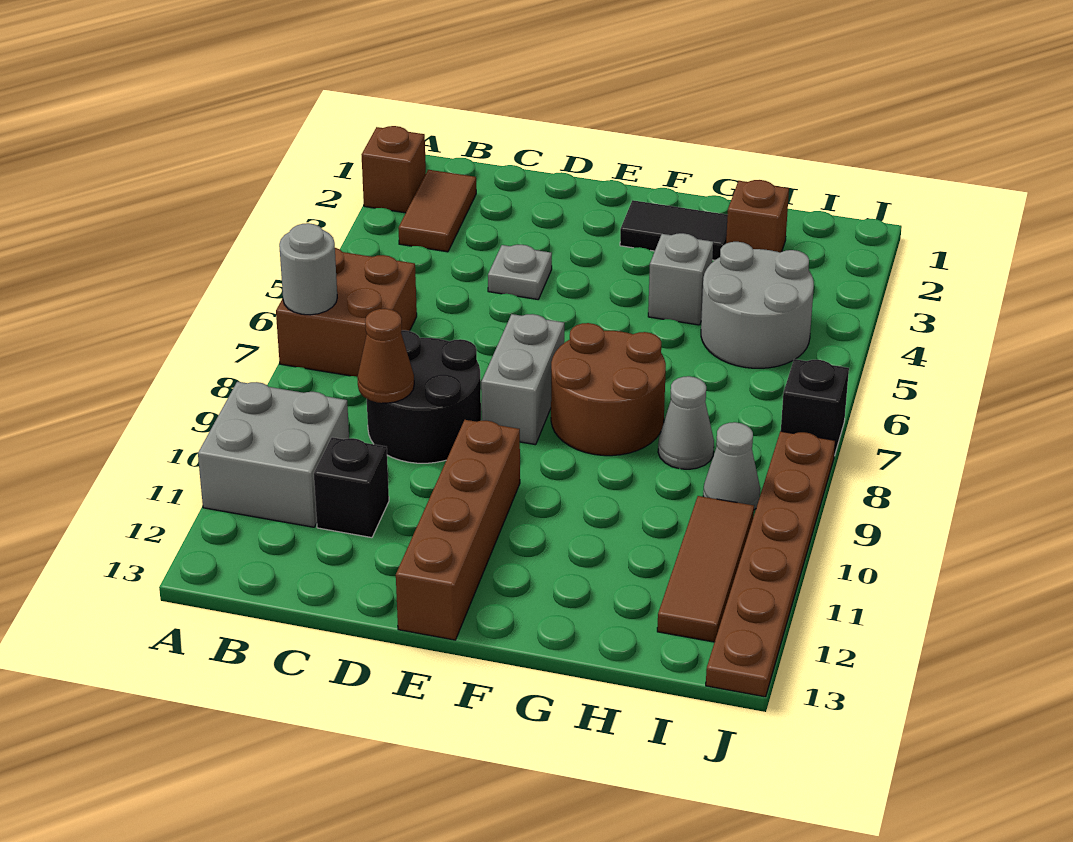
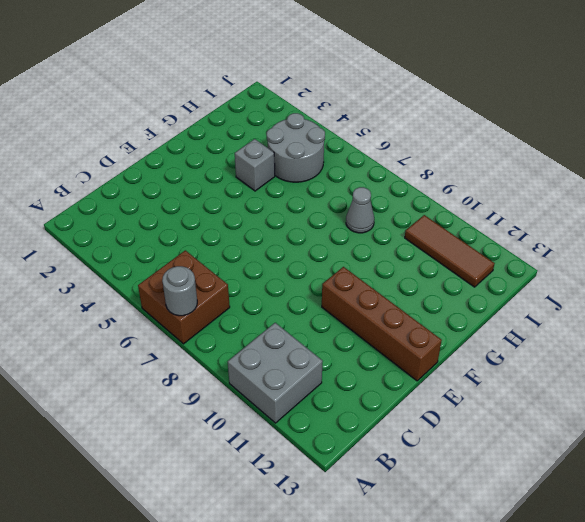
none -> brown brick A2 level 1
none -> brown tile B2:B3 level 1
none -> black round brick C8:D9 level 1

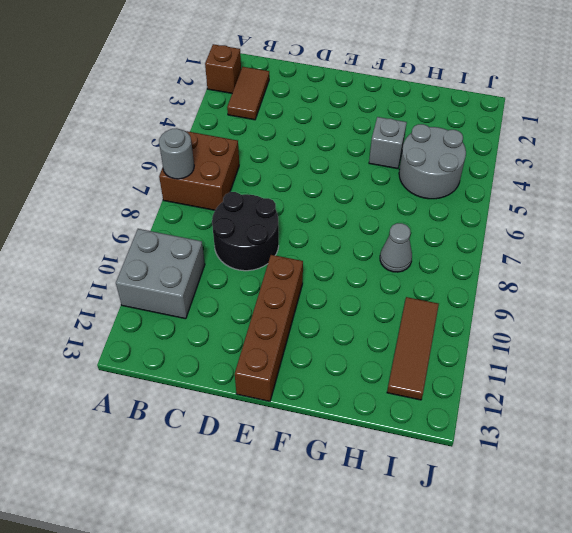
none -> black brick C11 level 1
none -> grey plate D4 level 1
none -> grey brick E7:E8 level 1

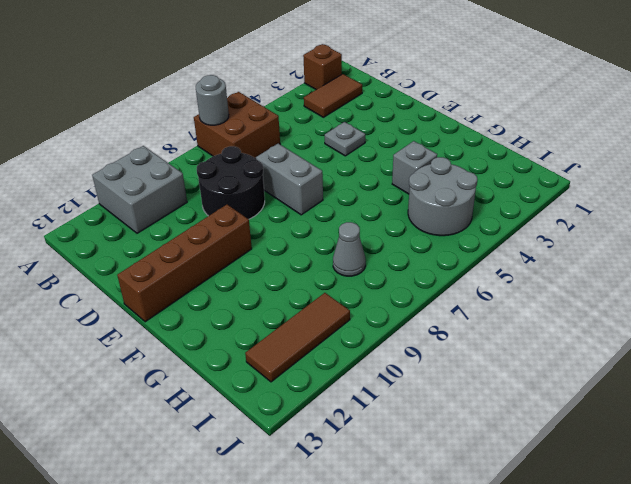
grey brick D7:E7 level 1 -> grey brick E7:E8 level 1
none -> black brick C11 level 1
none -> black tile F2:G2 level 1
none -> brown round brick F7:G8 level 1

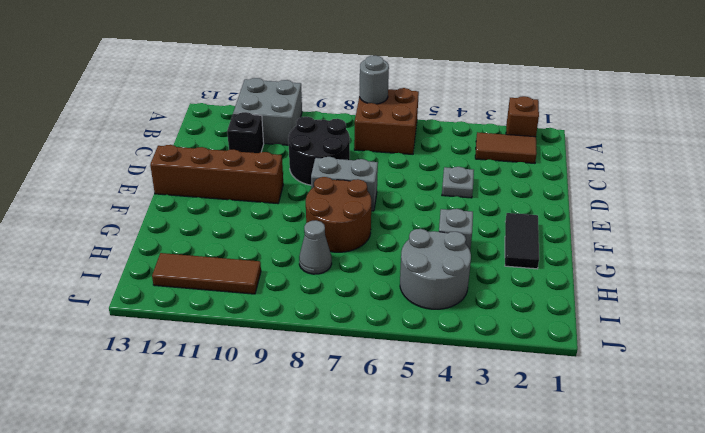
none -> brown brick H2 level 1
none -> grey cone I9 level 1
none -> black brick J7 level 1

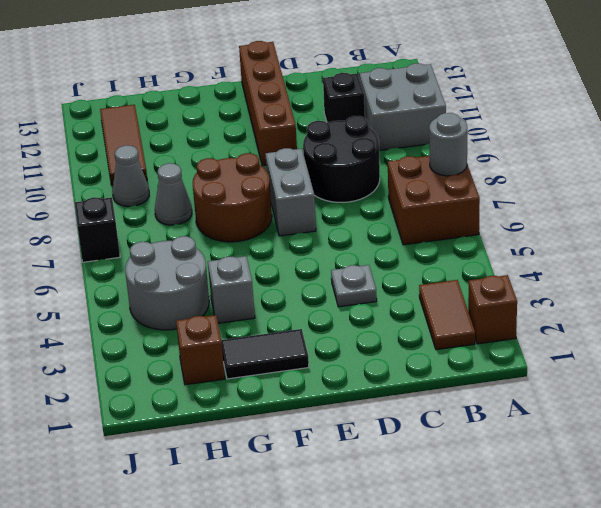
none -> brown plate J8:J13 level 1
none -> brown cone C9 level 2

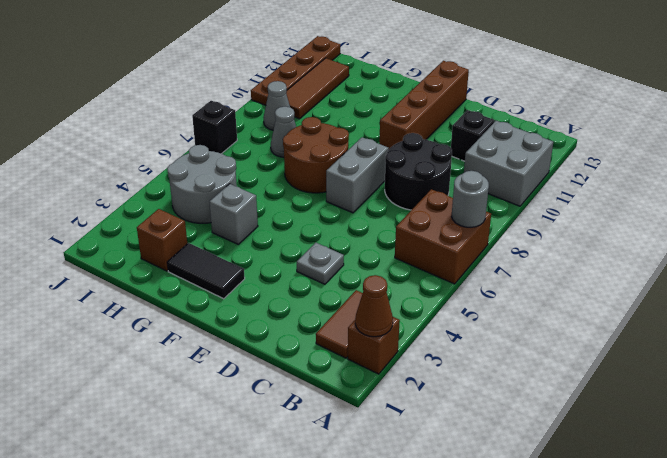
brown cone A2 level 2 -> brown cone C9 level 2
brown plate J10:J13 level 1 -> brown plate J8:J13 level 1

